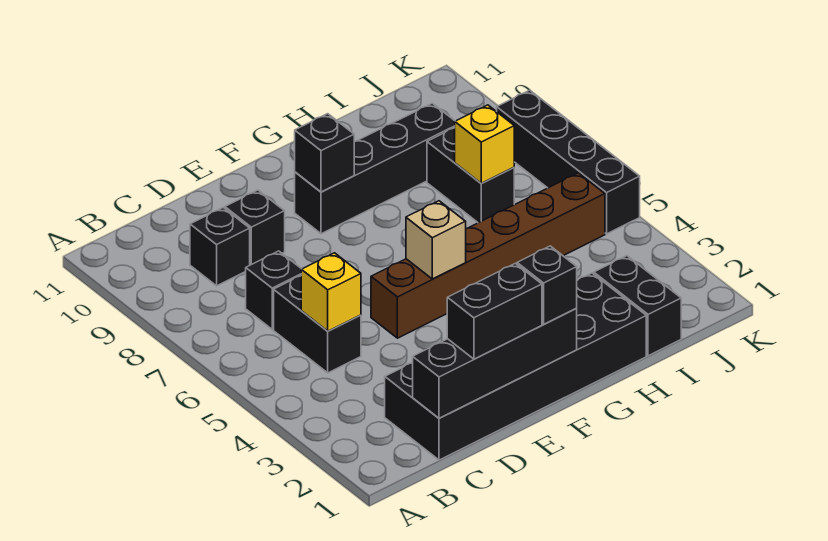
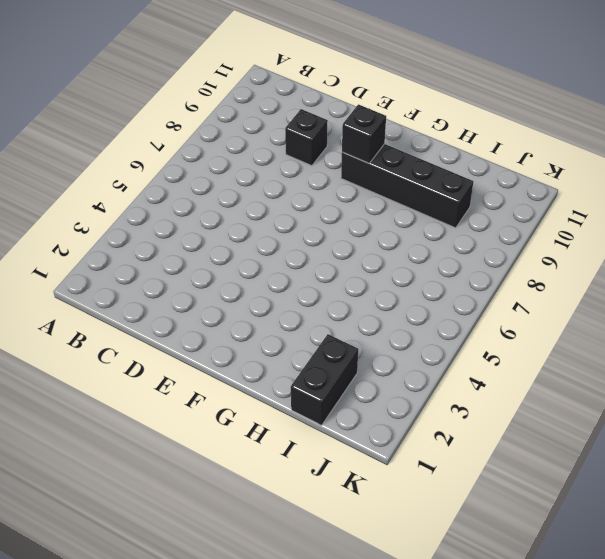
none -> black brick C1:H2 level 1
none -> black brick C5:C6 level 1
none -> black brick C7 level 1

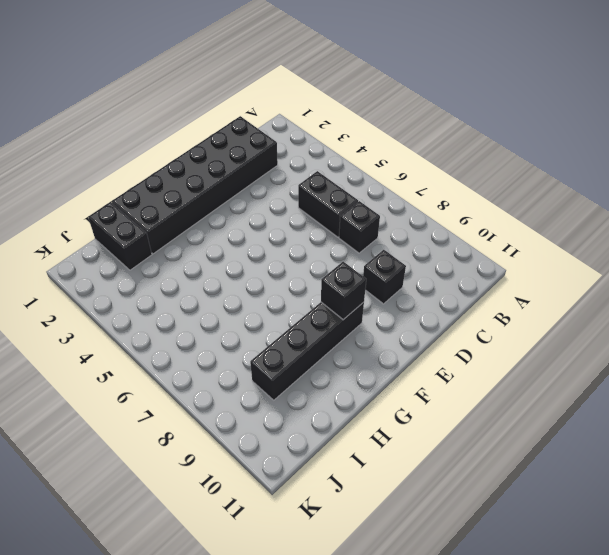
none -> black brick C9 level 1
none -> brown brick E5:J5 level 1
none -> black brick I7:I8 level 1

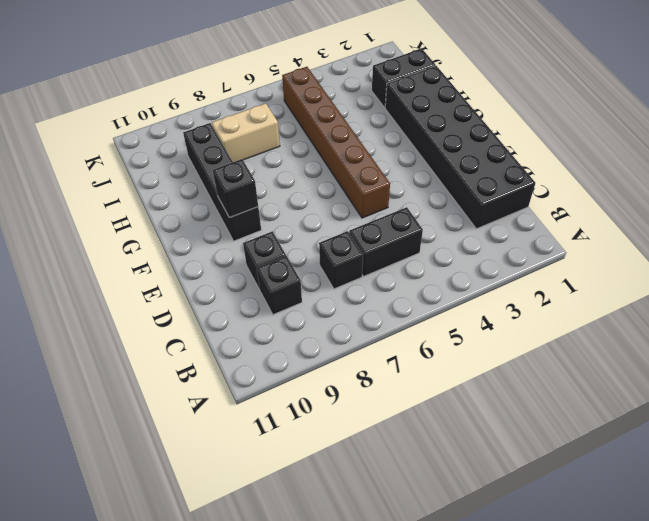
tan brick I7:I8 level 1 -> black brick I7:I8 level 1
none -> black brick K5:K8 level 1
none -> black brick C1:F1 level 2
none -> yellow brick C5 level 2

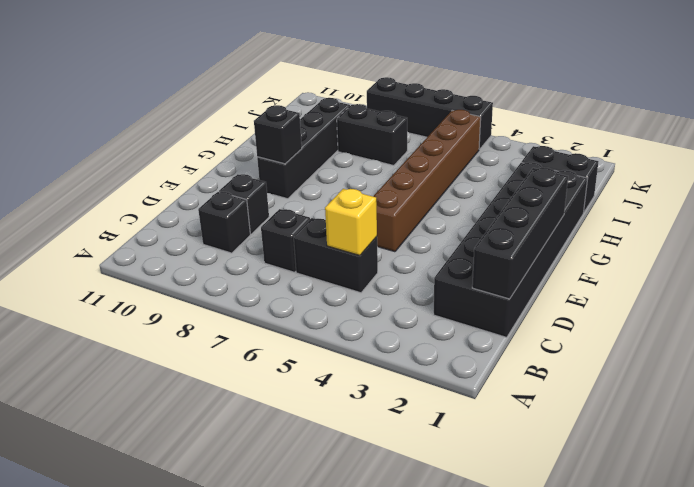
none -> tan brick F5 level 2
none -> yellow brick I7 level 2
none -> black brick D1:E1 level 3

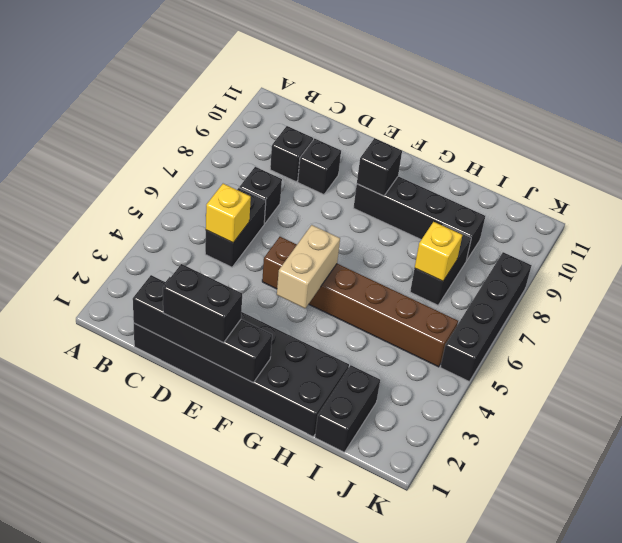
tan brick F4:F5 level 2 -> tan brick F5 level 2
none -> black brick F1 level 3

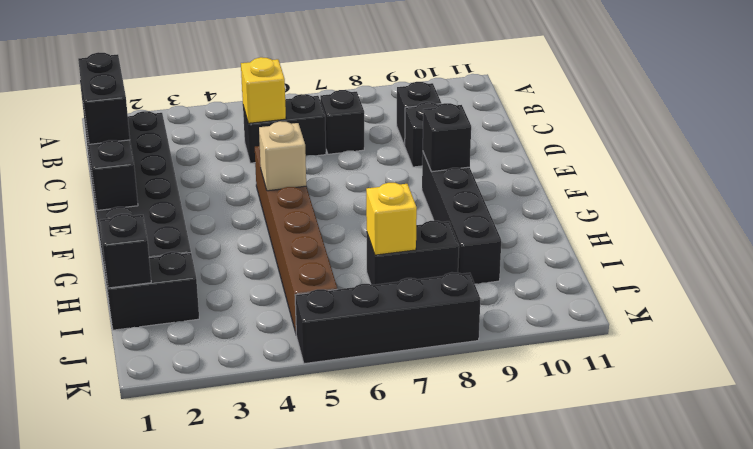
black brick I1 level 2 -> black brick F1 level 3

